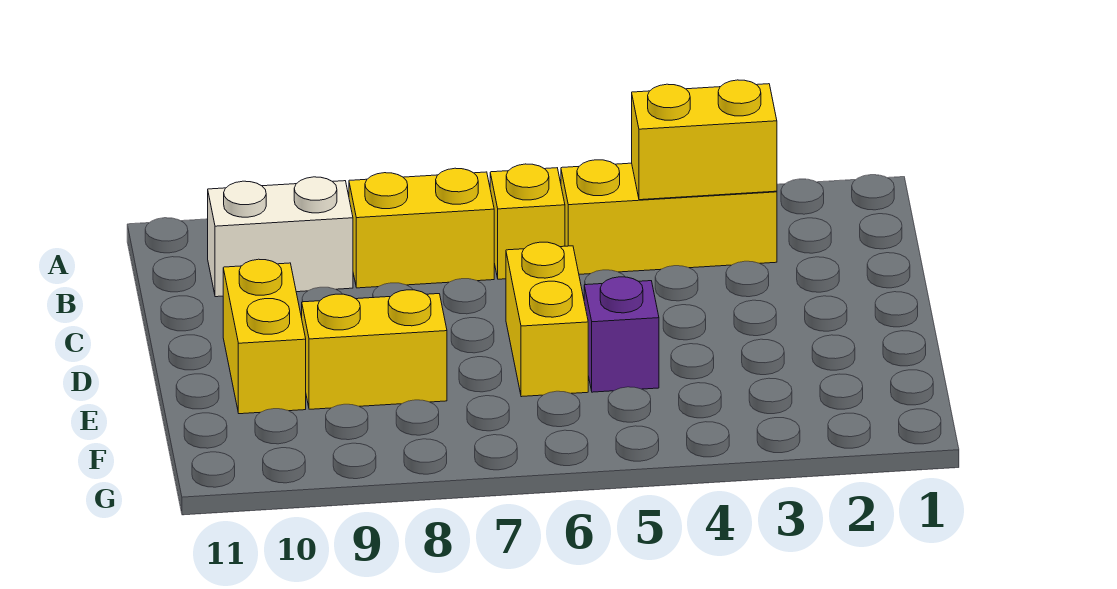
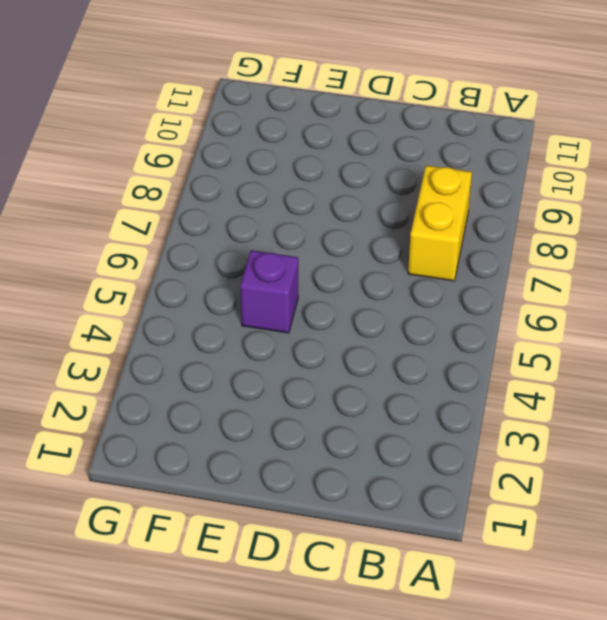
none -> yellow brick B3:B5 level 1
none -> yellow brick B6 level 1

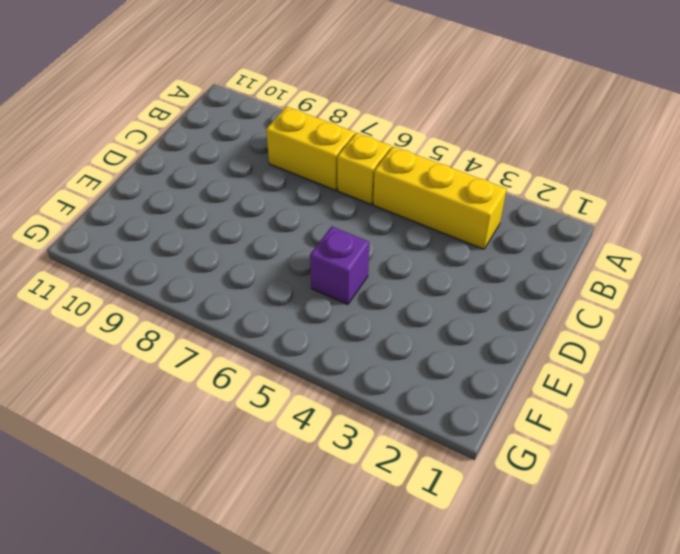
none -> white brick B9:B10 level 1
none -> yellow brick D6:E6 level 1

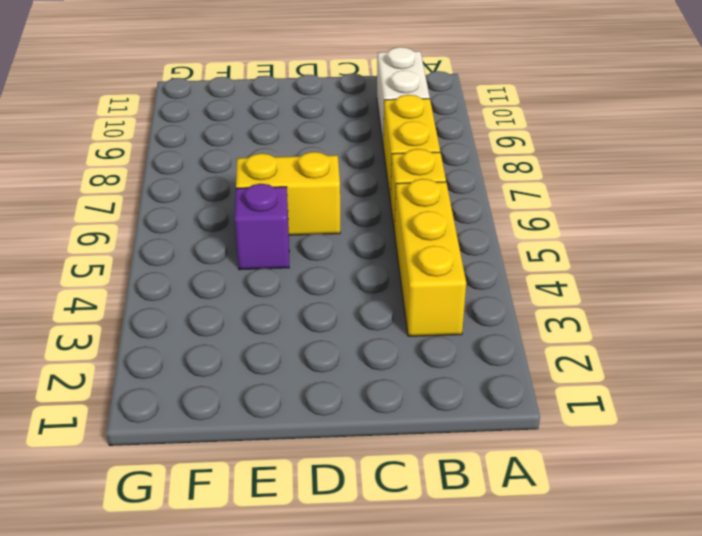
none -> yellow brick D10:E10 level 1
none -> yellow brick E8:E9 level 1

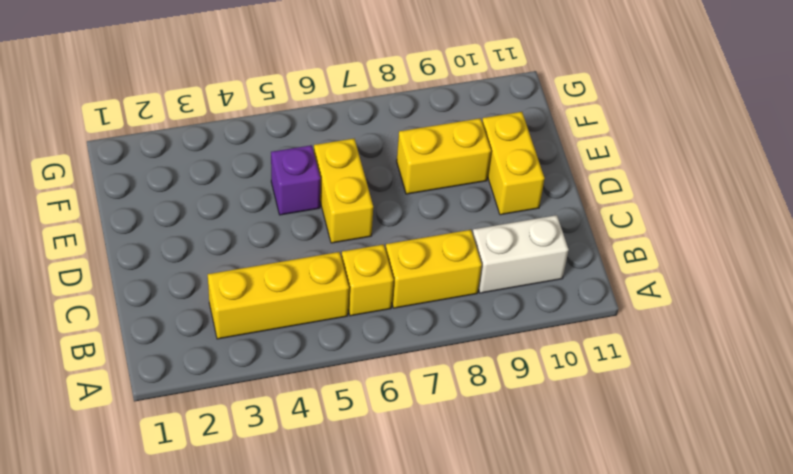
none -> yellow brick B3:B4 level 2

